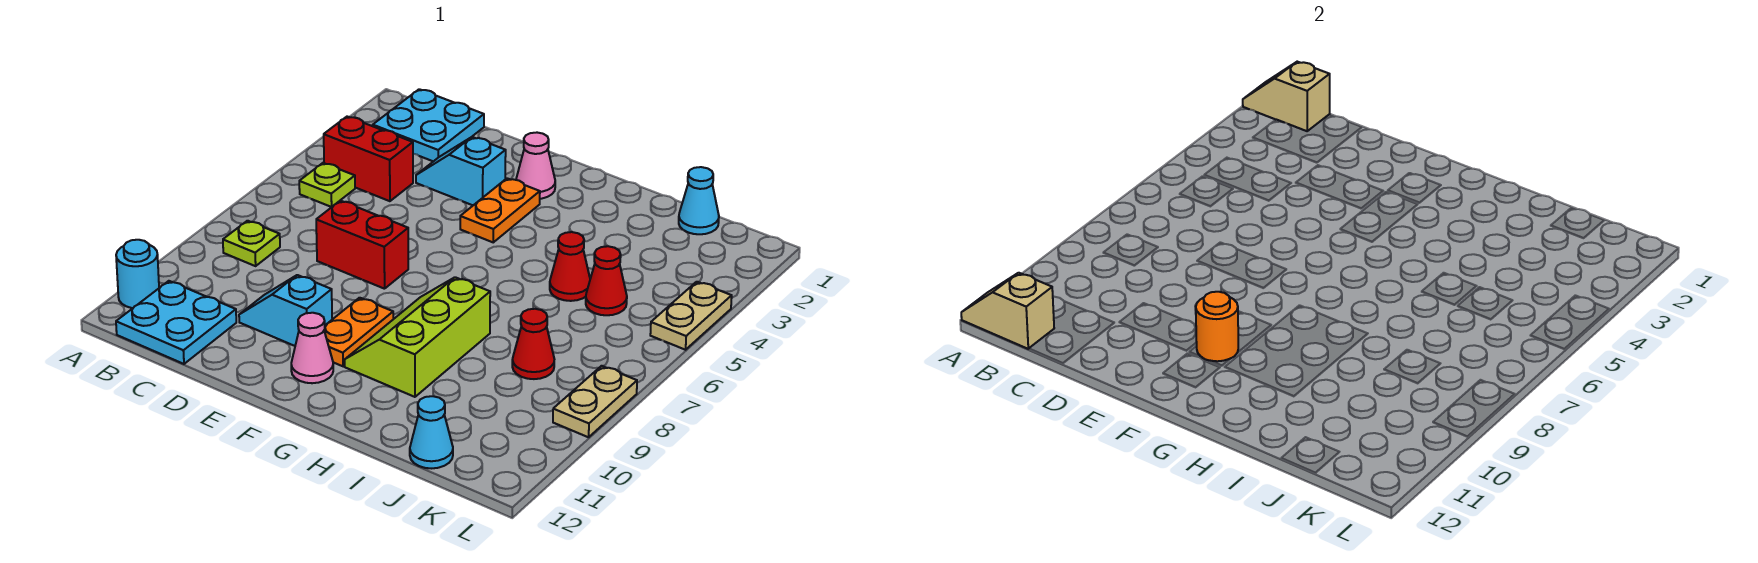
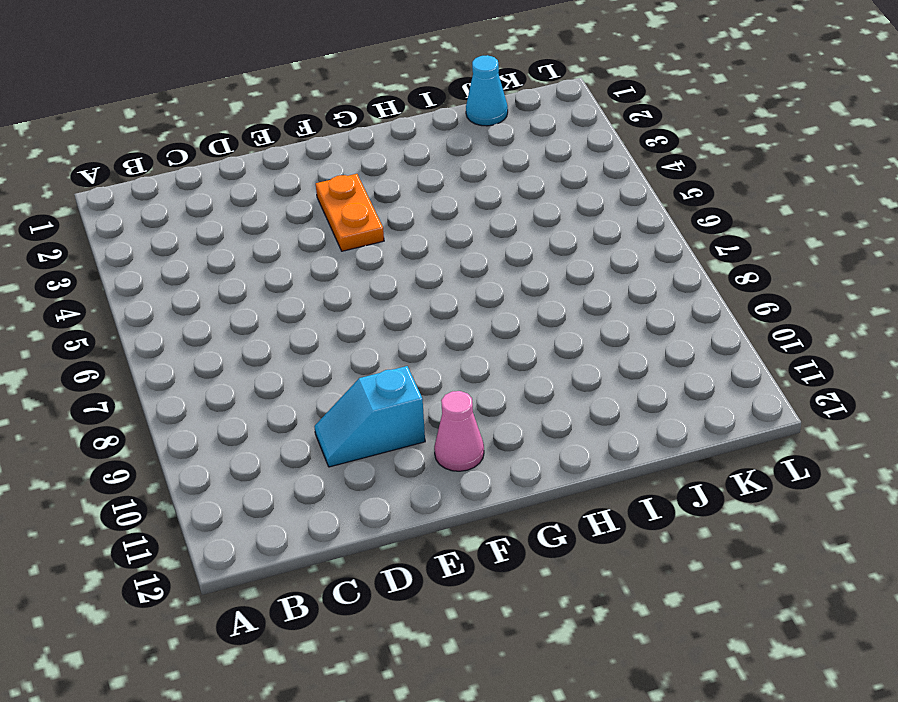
none -> cyan round brick A11 level 1
none -> cyan plate B1:C2 level 1
none -> red brick B4:C4 level 1

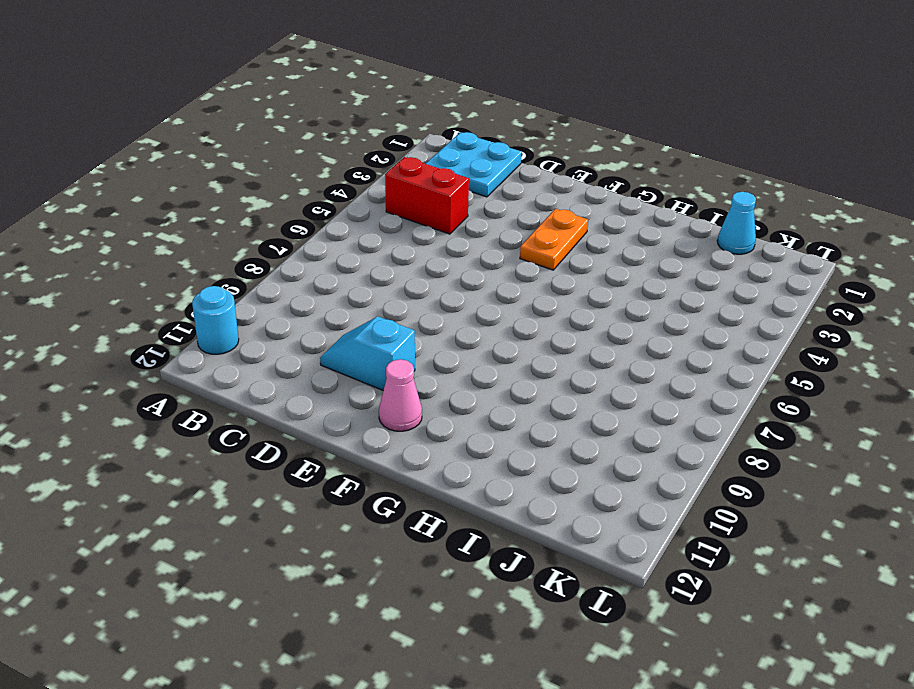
none -> lime plate B5 level 1
none -> lime plate B8 level 1
none -> cyan plate B11:C12 level 1

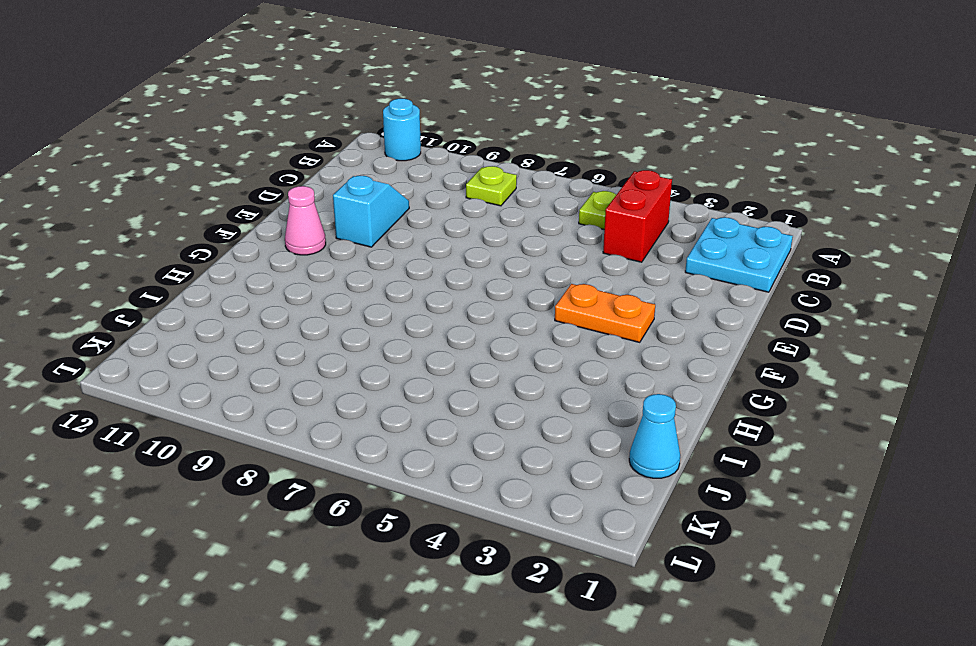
none -> cyan plate B11:C12 level 1
none -> cyan slope D3:E3 level 1 top E
none -> red brick D7:E7 level 1

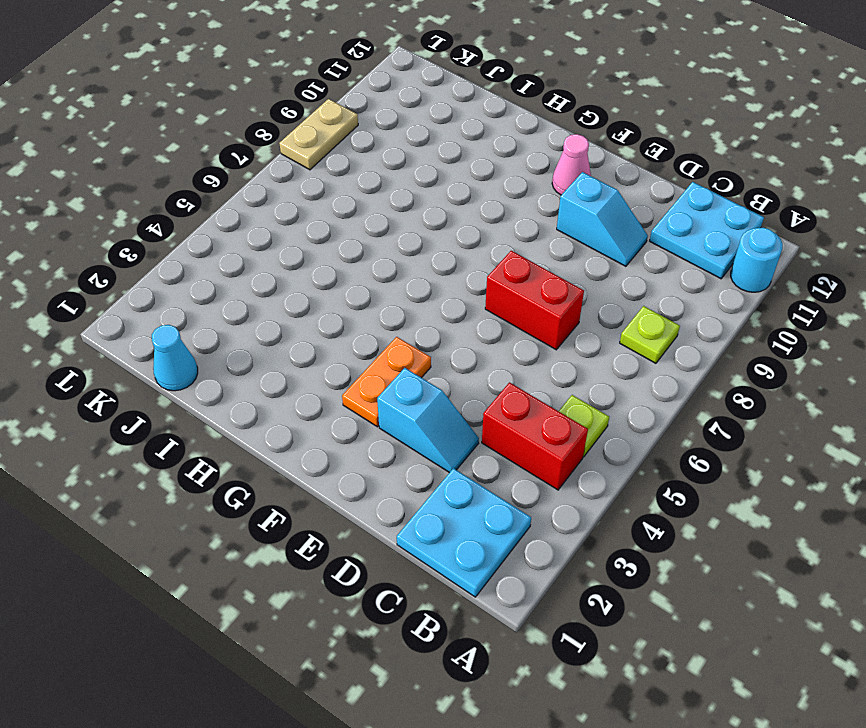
none -> pink cone F2 level 1
none -> orange plate F9:F10 level 1
none -> lime slope G8:H10 level 1 top H

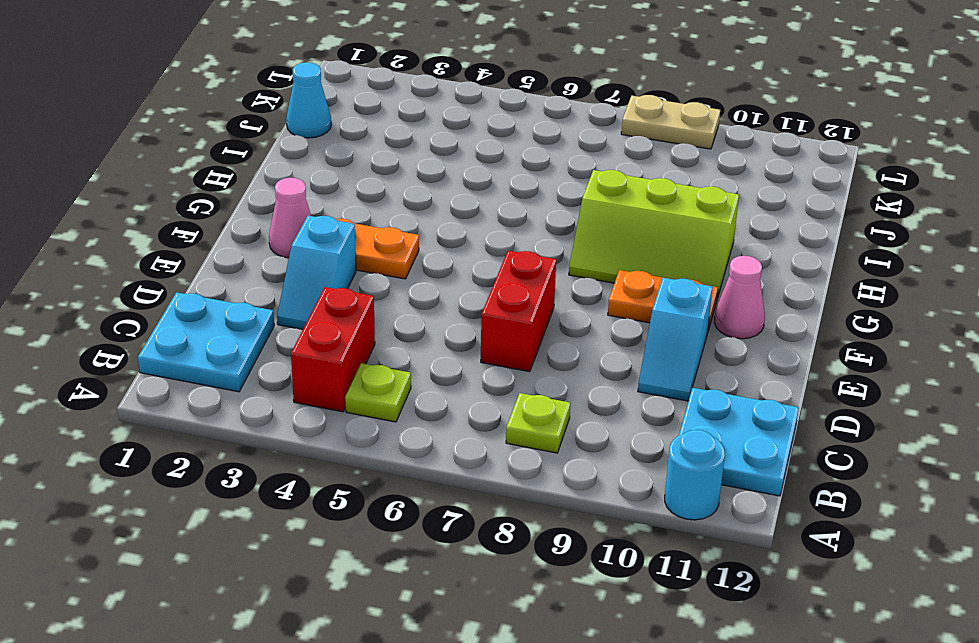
none -> red cone I5 level 1
none -> red cone J5 level 1
none -> red cone J8 level 1

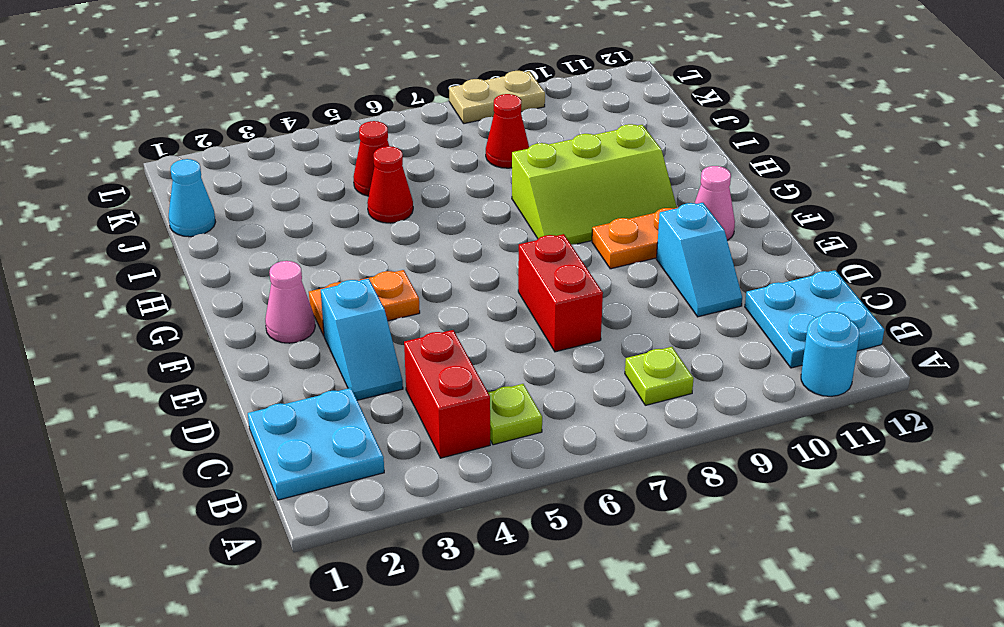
none -> cyan cone J12 level 1
none -> tan plate L4:L5 level 1
none -> tan slope A1:B1 level 2 top B

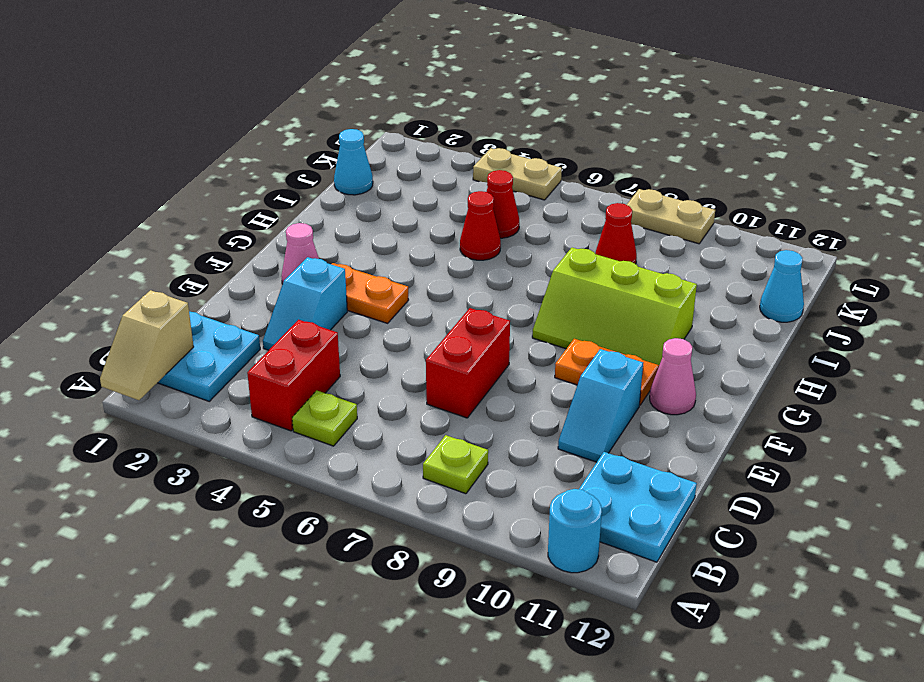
none -> tan slope A12:B12 level 2 top B
none -> orange round brick F10 level 2

